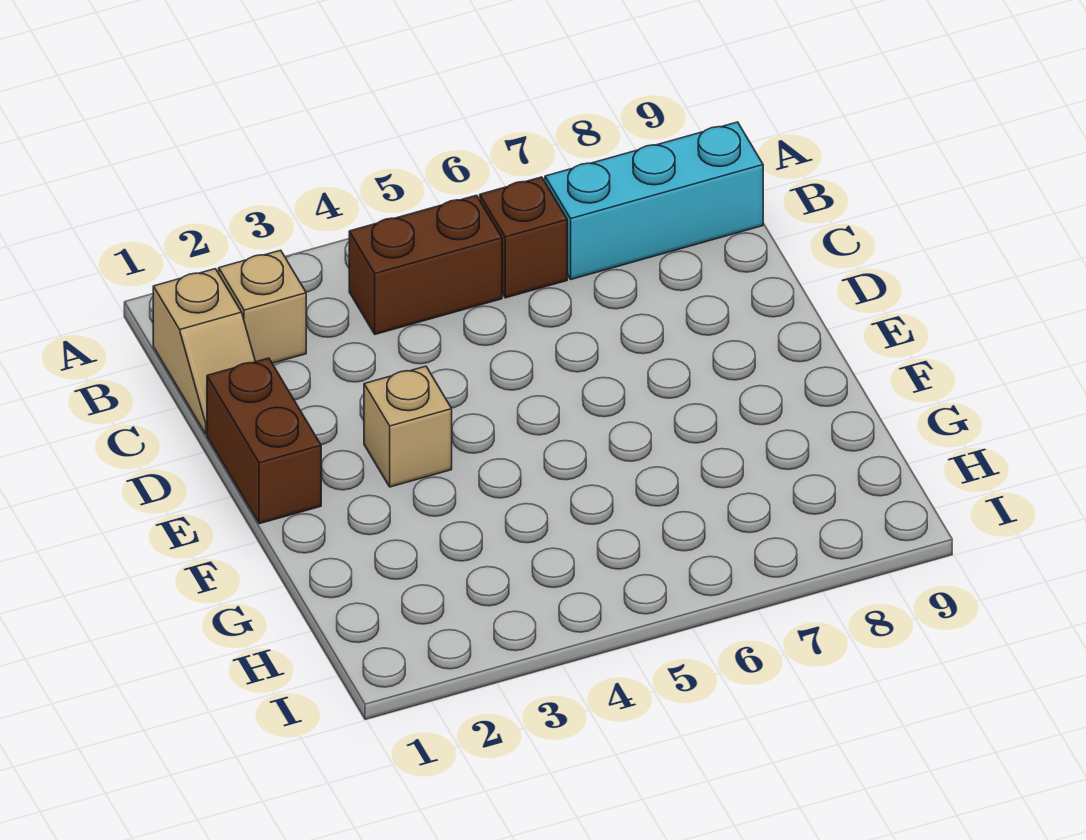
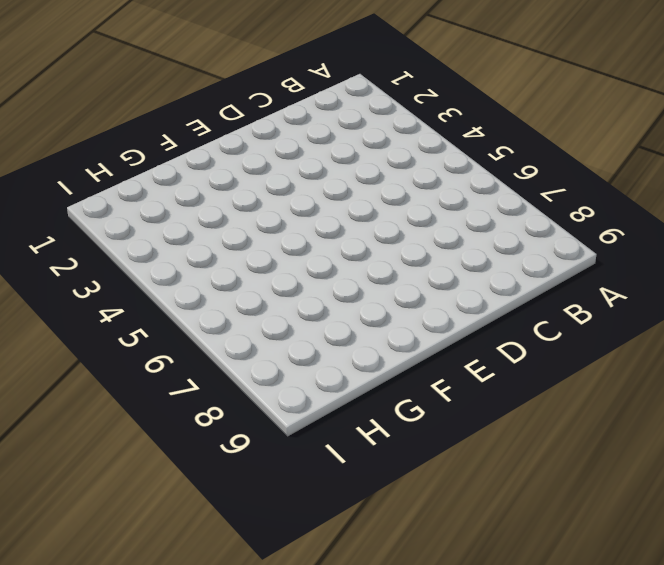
none -> tan slope B1:C1 level 1 top B
none -> tan brick B2 level 1

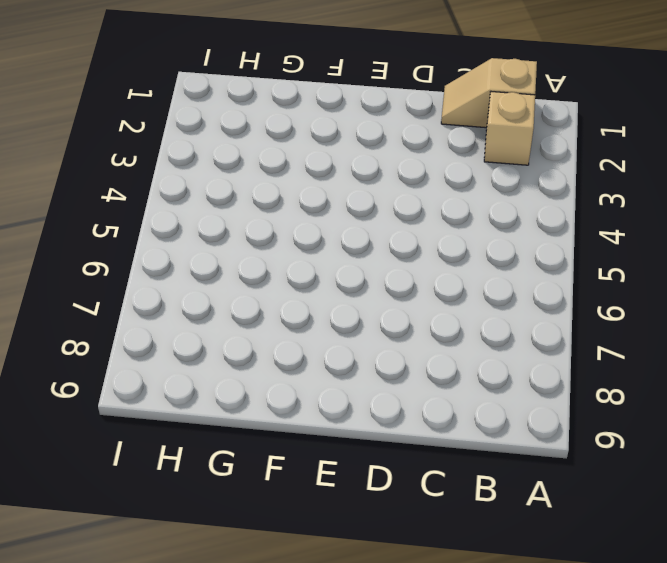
none -> brown brick B4:B5 level 1
none -> brown brick B6 level 1

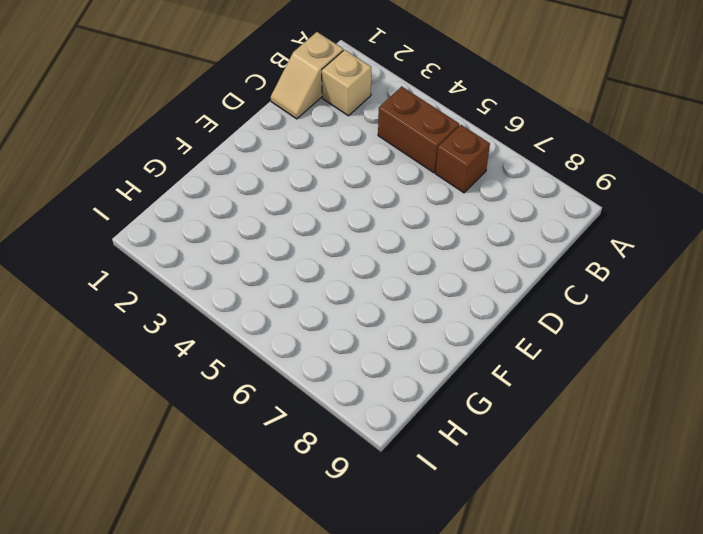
none -> cyan brick B7:B9 level 1
none -> brown brick D1:E1 level 1

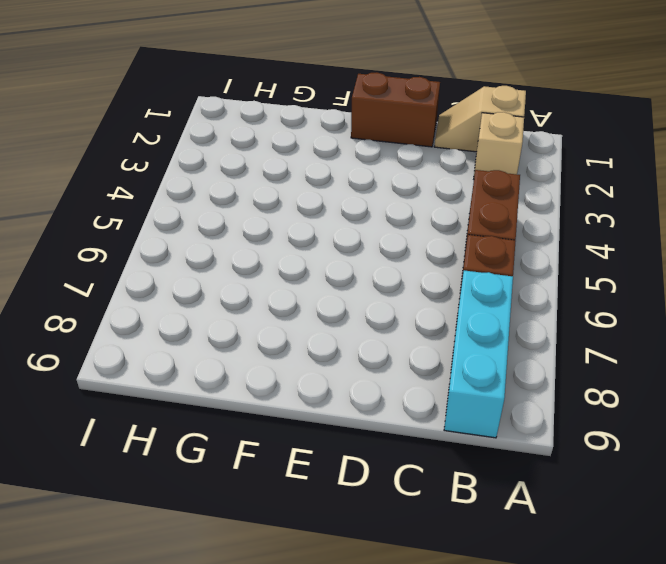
none -> tan brick E3 level 1

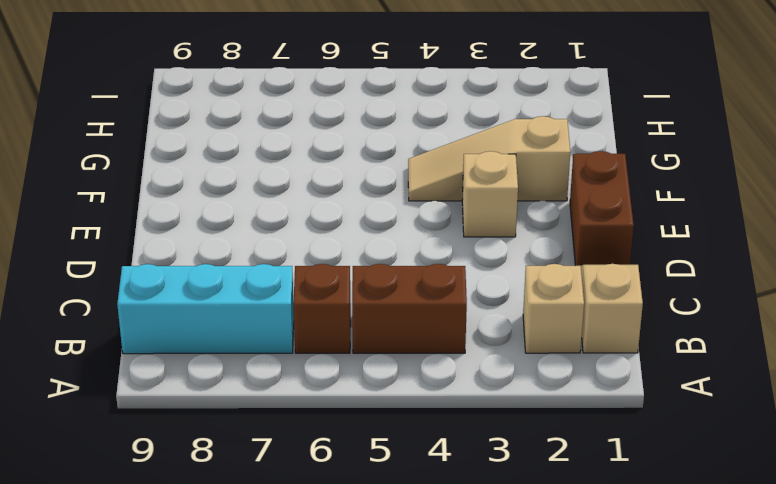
tan slope F2:F4 level 1 top 2 -> none

